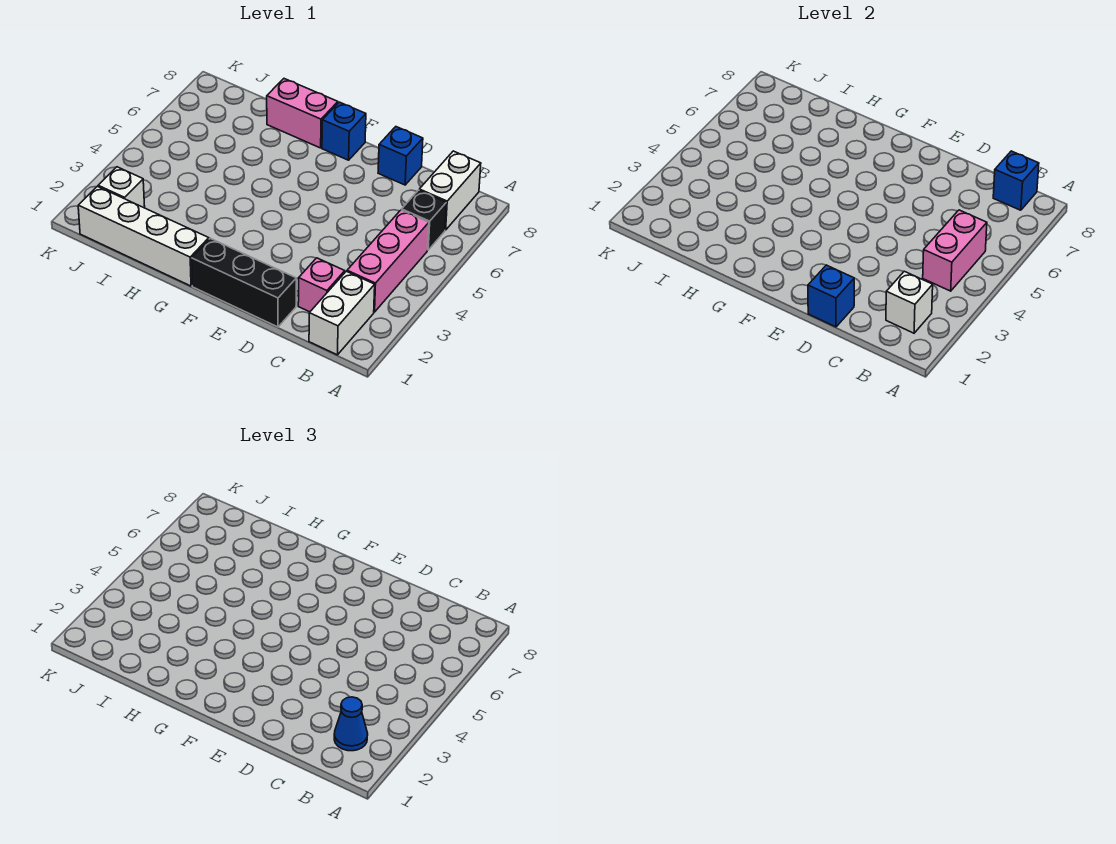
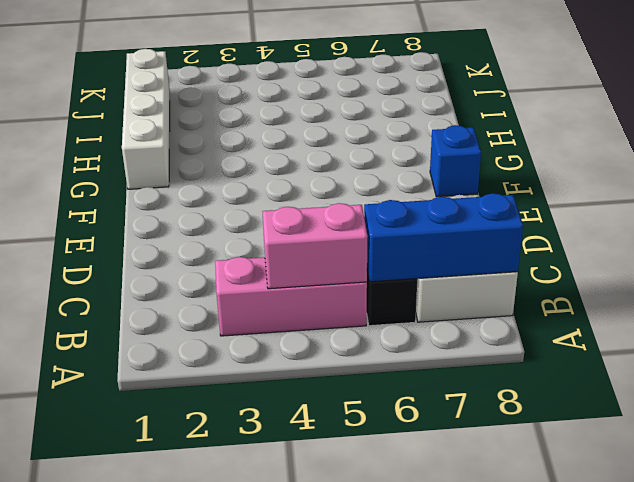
blue brick B6:B8 level 2 -> blue brick B8 level 2
none -> white brick B1:B2 level 1
none -> pink brick C2 level 1
none -> black brick D1:F1 level 1

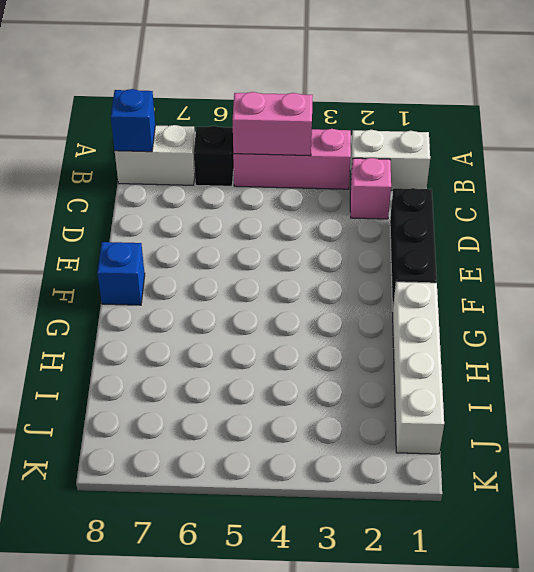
none -> blue brick D8 level 1
none -> pink brick G8:H8 level 1
none -> white brick J2 level 1

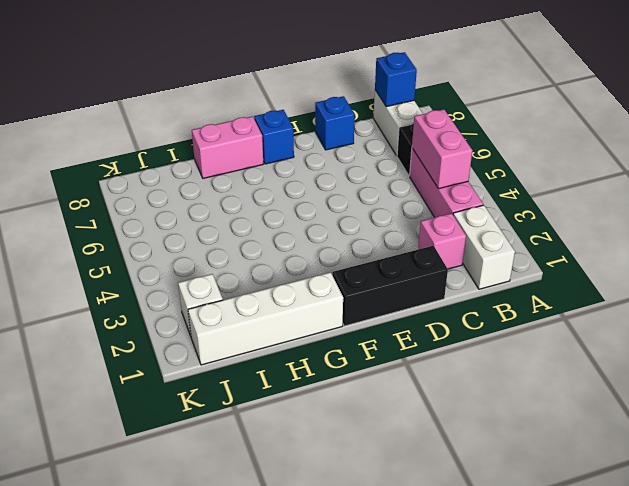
none -> white brick B2 level 2
none -> blue brick D1 level 2
none -> blue cone B2 level 3

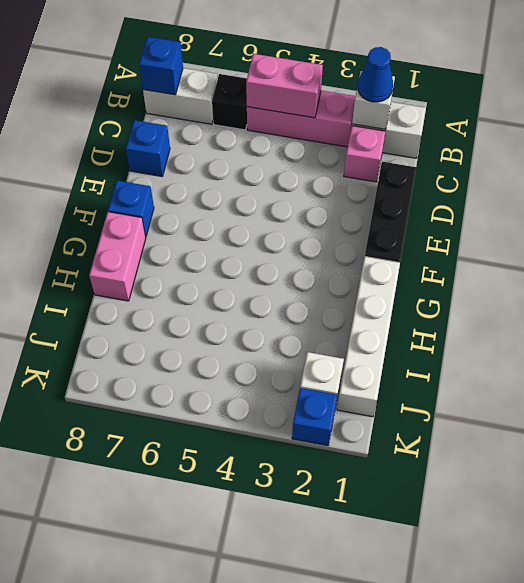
blue brick K2 level 1 -> blue brick D1 level 2

